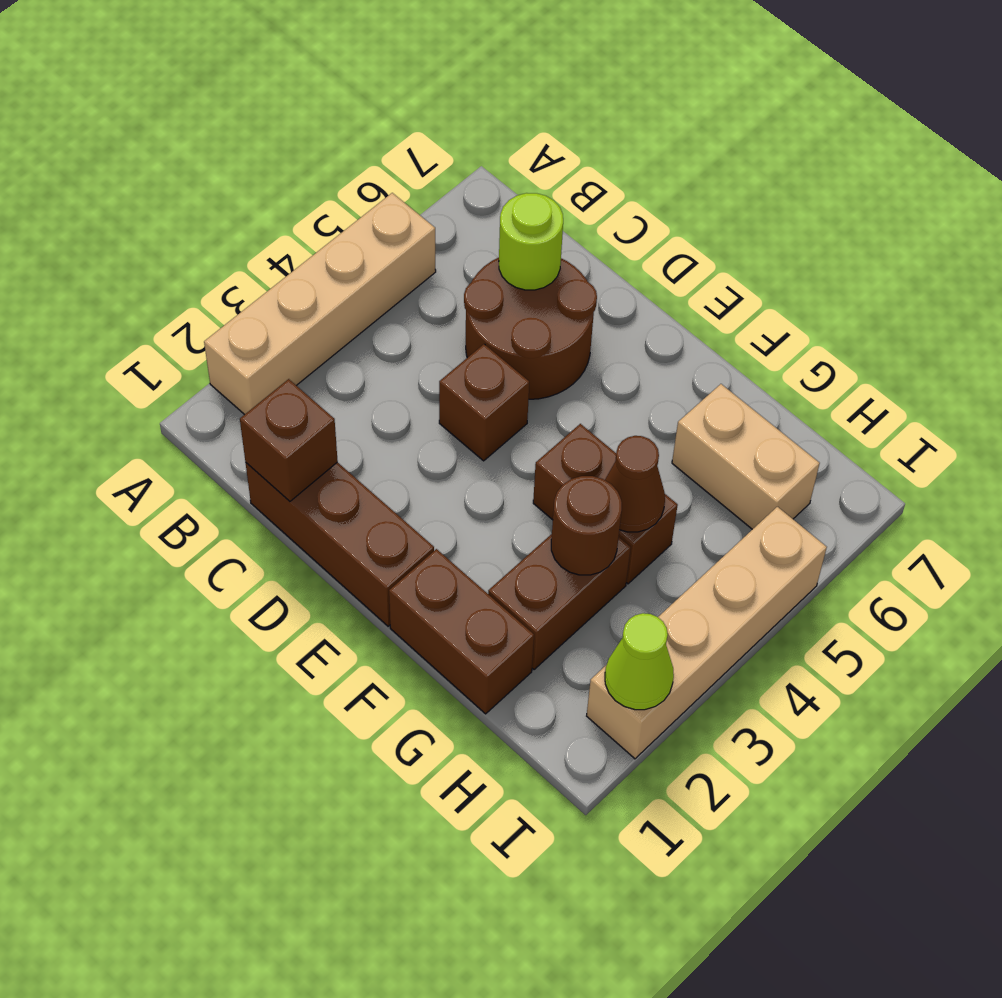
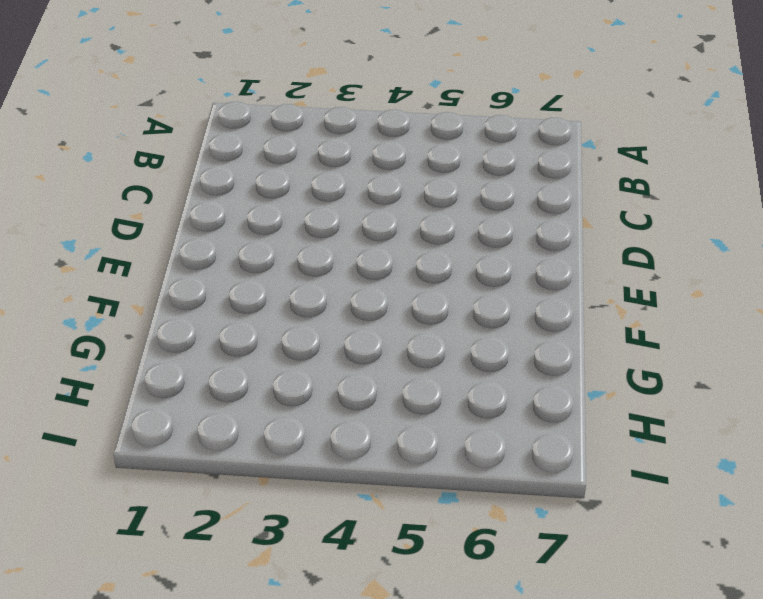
none -> tan brick A2:A5 level 1
none -> brown brick C1:E1 level 1
none -> brown round brick C5:D6 level 1

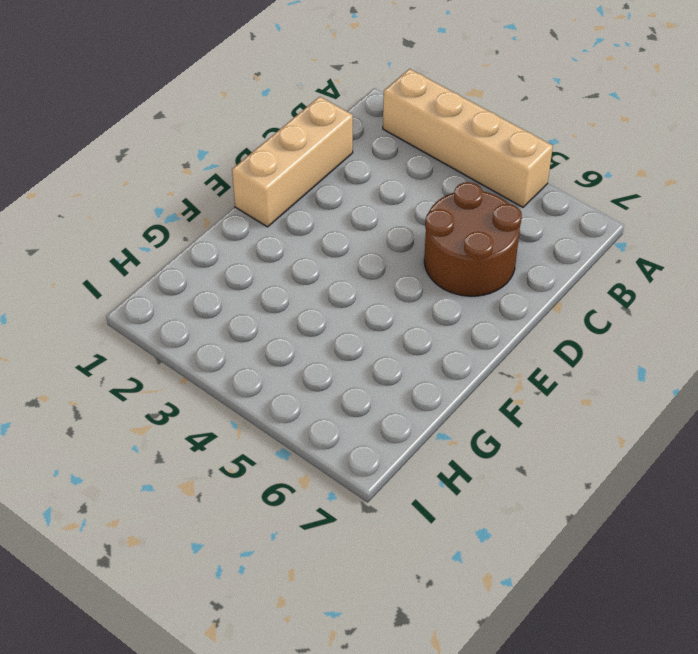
tan brick C1:E1 level 1 -> brown brick C1:E1 level 1
none -> brown brick D4 level 1
none -> brown brick F1:G1 level 1
none -> brown brick F4:G4 level 1

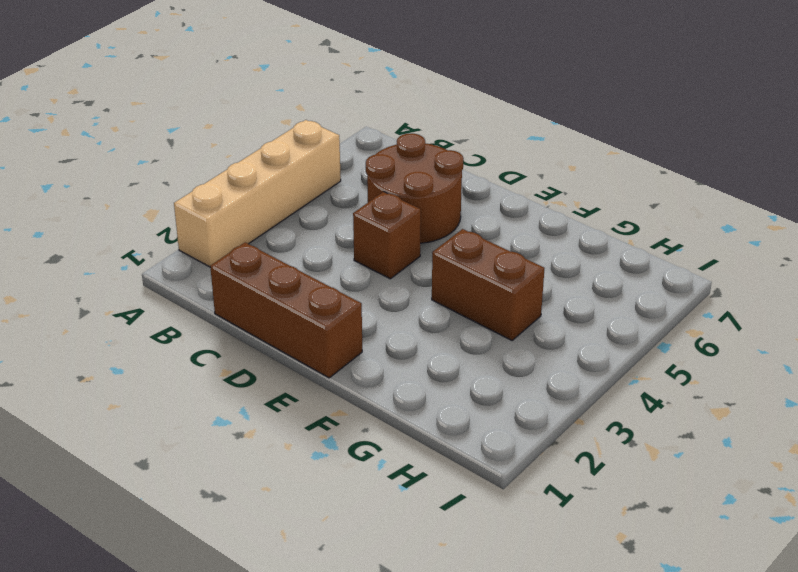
none -> brown brick F1:G1 level 1
none -> brown brick G2:G3 level 1
none -> tan brick G6:H6 level 1

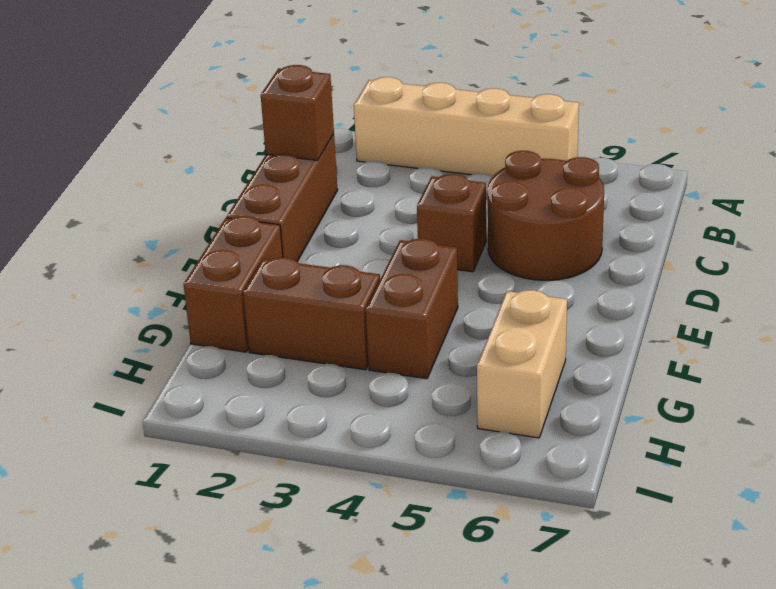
none -> tan brick I2:I5 level 1
none -> lime round brick C6 level 2
none -> brown round brick G3 level 2

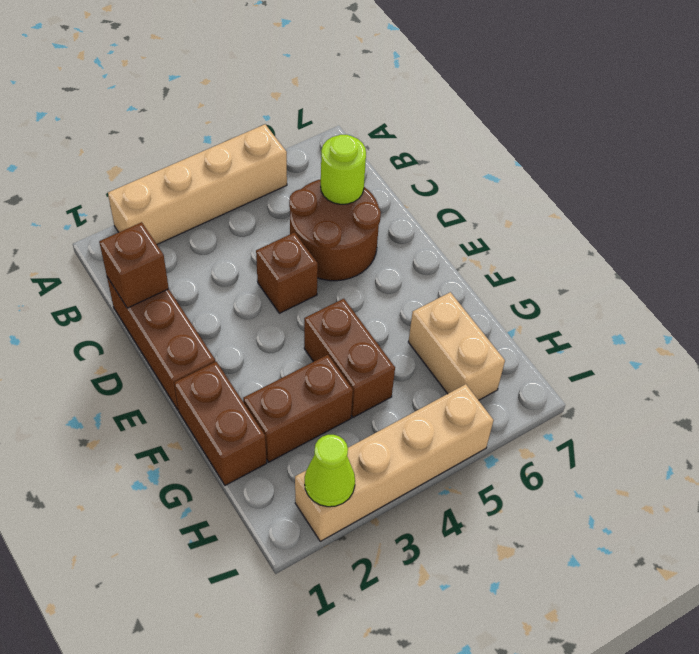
none -> brown round brick G3 level 2
none -> brown cone G4 level 2

